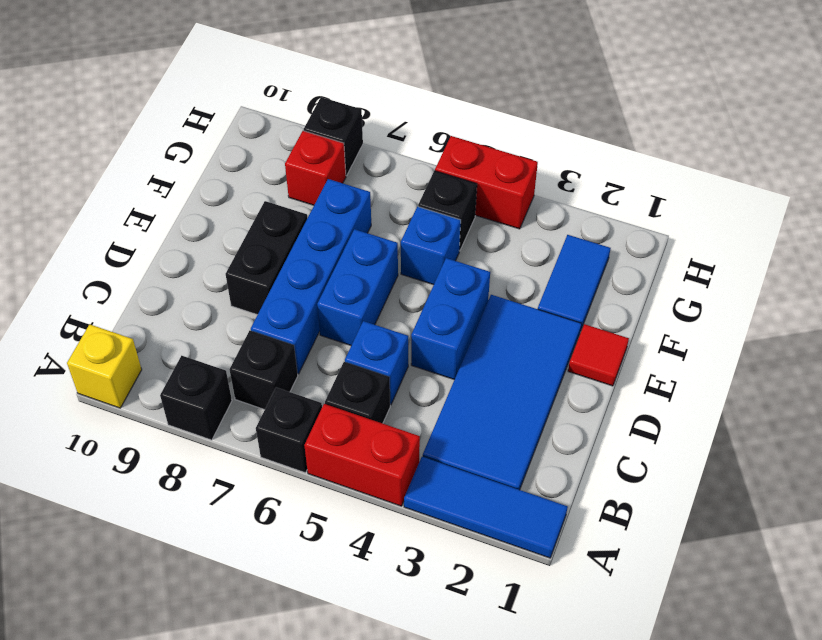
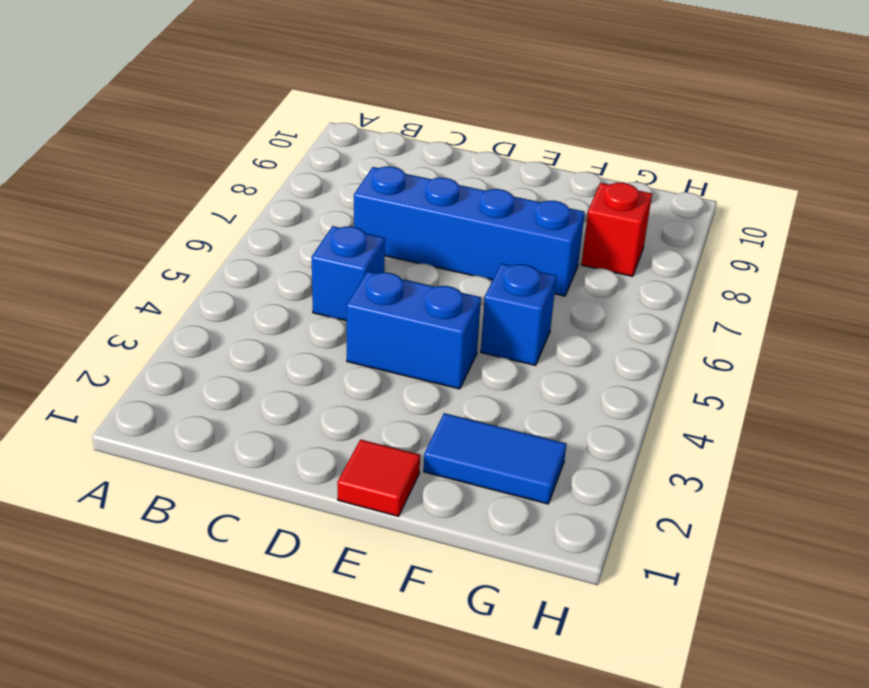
none -> blue tile A1:A3 level 1
none -> red brick A4:A5 level 1
none -> black brick A6 level 1

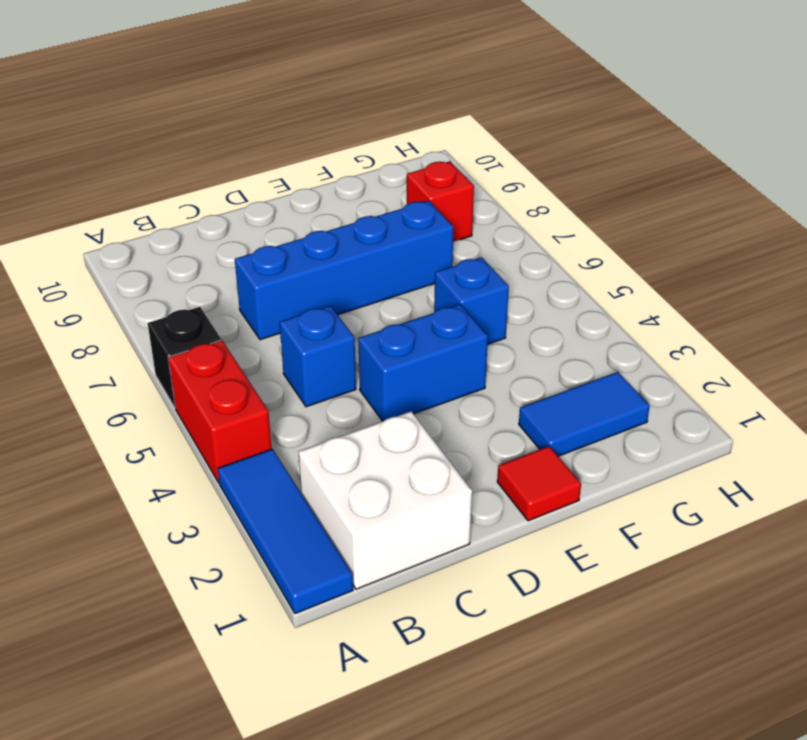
white brick B1:C2 level 1 -> blue tile B2:E3 level 1
none -> black brick A8 level 1
none -> yellow brick A10 level 1
none -> black brick B5 level 1

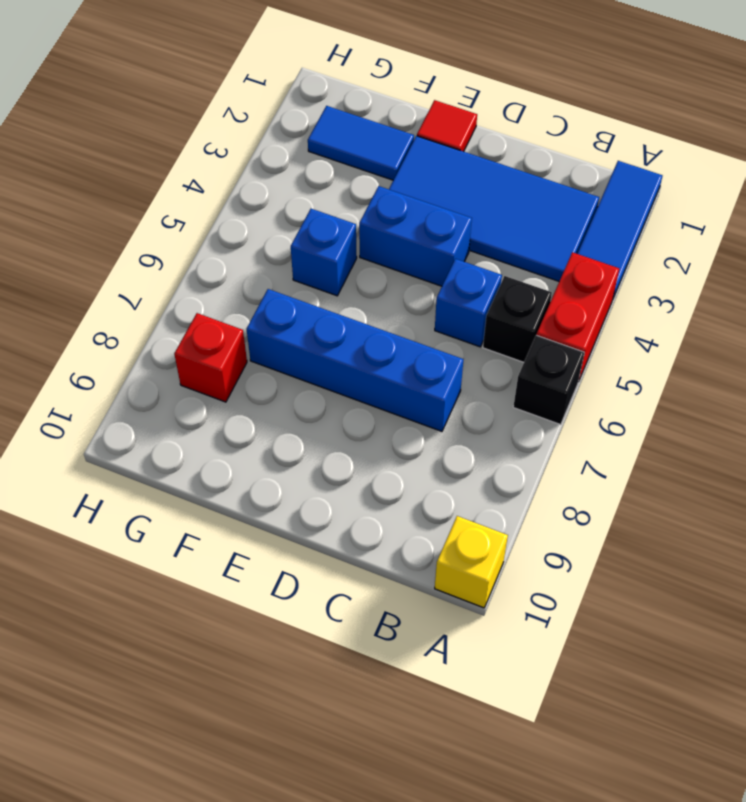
none -> black brick A8 level 1
none -> black brick B7 level 1
none -> blue brick D6:E6 level 1

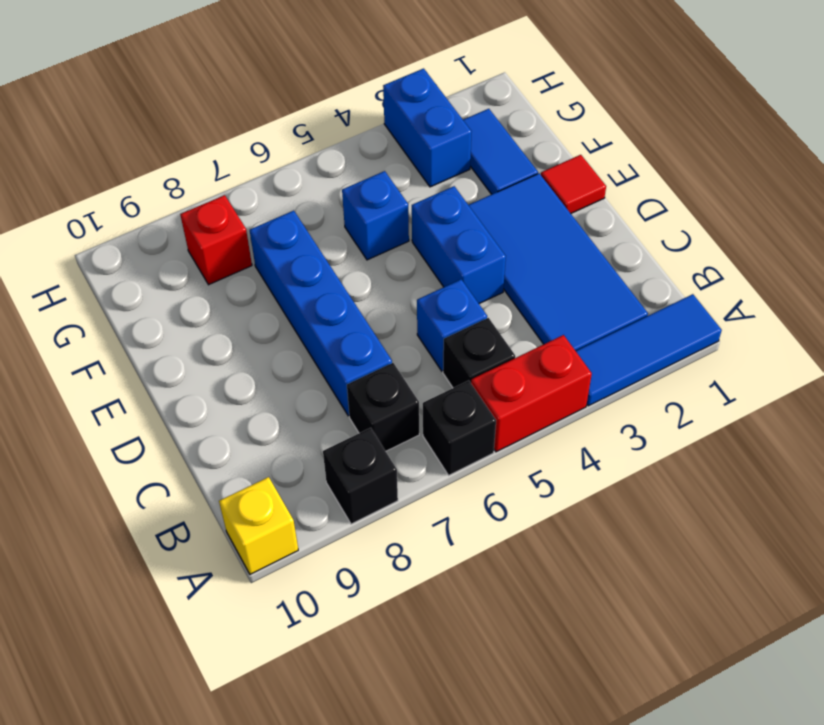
blue brick G3:H3 level 1 -> blue brick D6:E6 level 1
none -> black brick D8:E8 level 1
none -> black brick G5 level 1
none -> red brick H4:H5 level 1

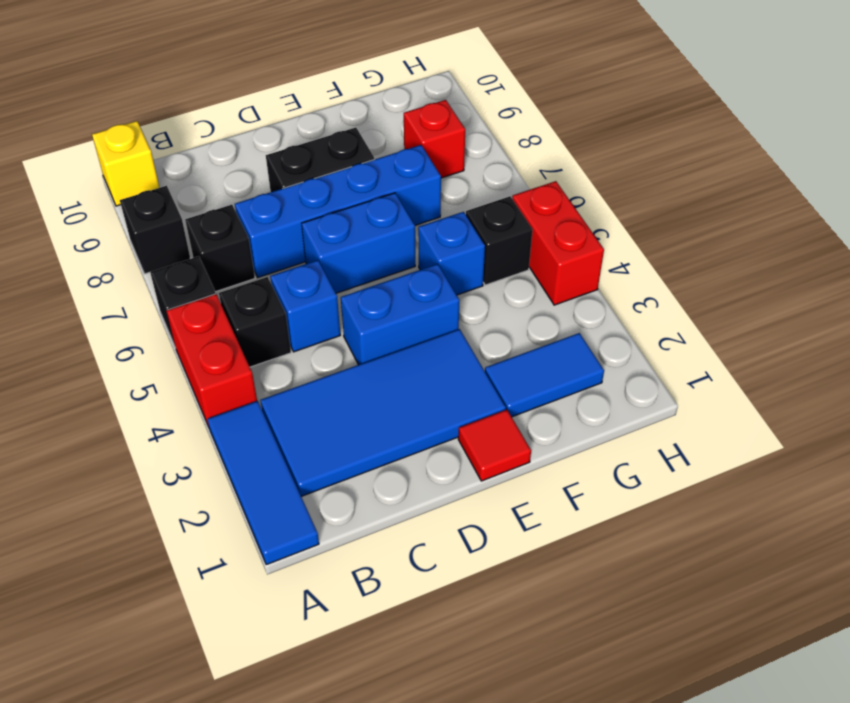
none -> black brick H8 level 1

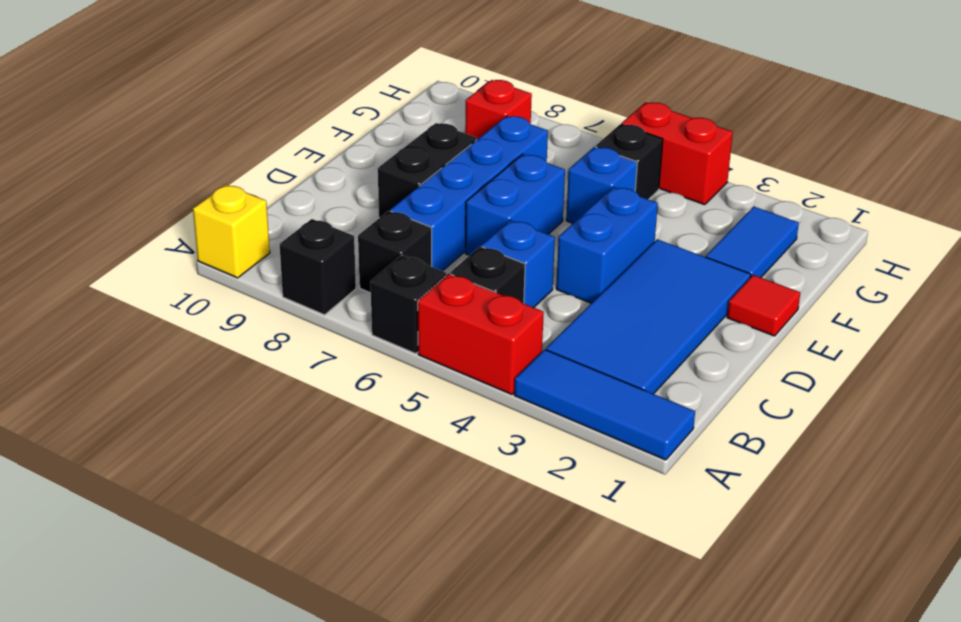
none -> black brick H8 level 1

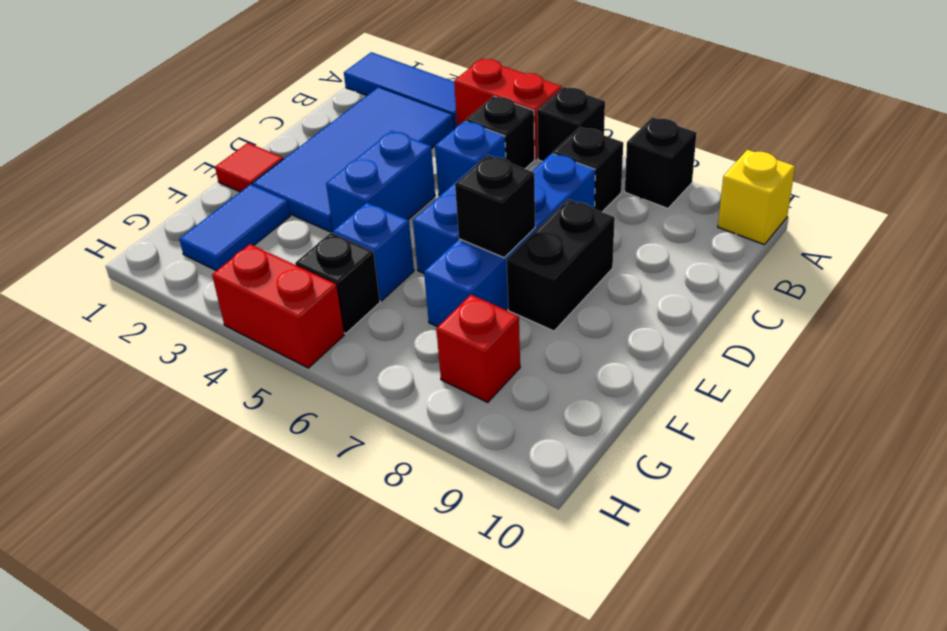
black brick E7 level 2 -> black brick H8 level 1

